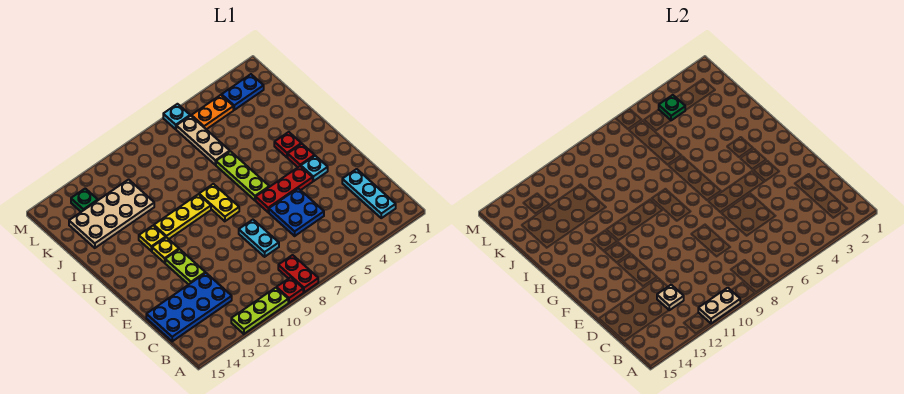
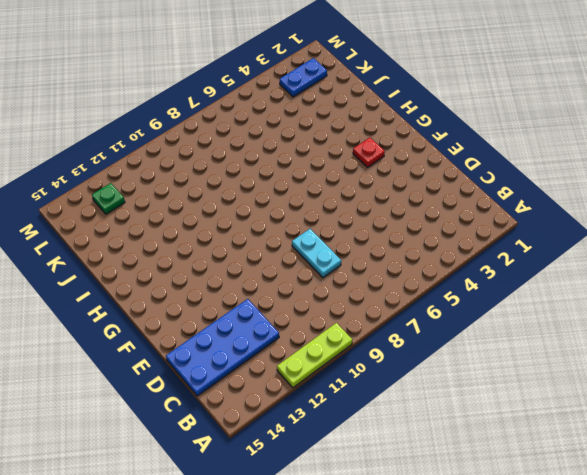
none -> red plate A8:B8 level 1
none -> red plate A9 level 1
none -> cyan plate B2:D2 level 1

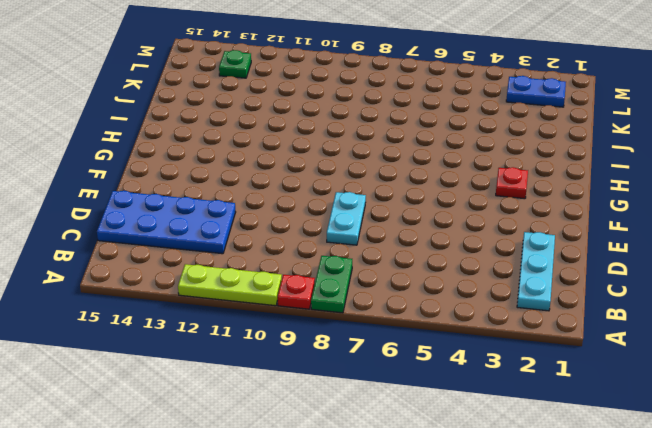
green plate A8:B8 level 1 -> red plate A8:B8 level 1
none -> blue plate D5:E6 level 1
none -> lime plate E12:F12 level 1
none -> cyan plate F3 level 1

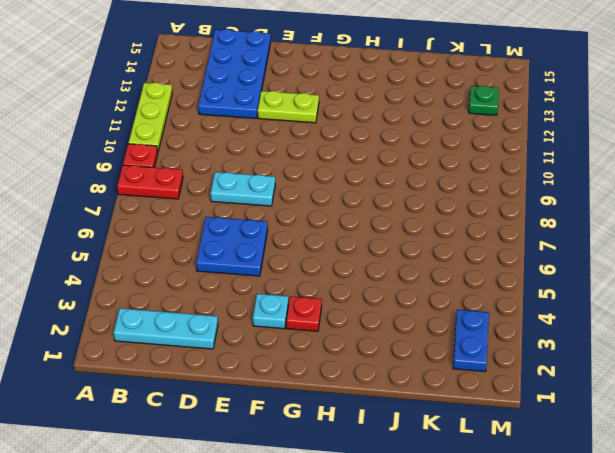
none -> red plate F4:F6 level 1
none -> lime plate G6:I6 level 1
none -> yellow plate G8:H8 level 1

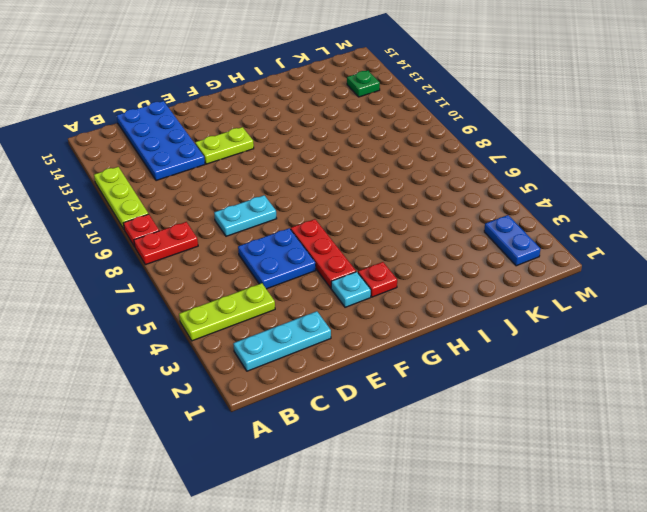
lime plate A4:C4 level 1 -> lime plate G6:I6 level 1
none -> yellow plate G8:H8 level 1
none -> yellow plate G12 level 1
none -> red plate H3 level 1

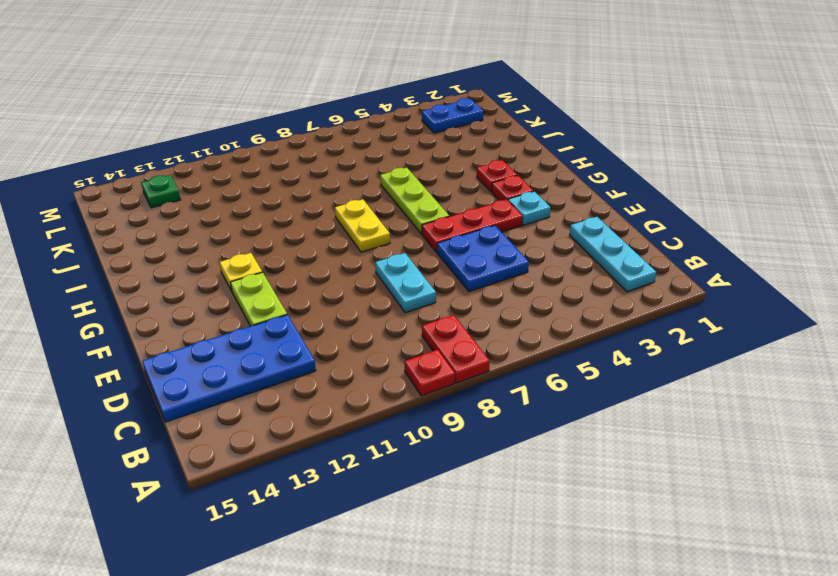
none -> lime plate A10:A12 level 1
none -> yellow plate H9:H11 level 1
none -> yellow plate H12 level 1

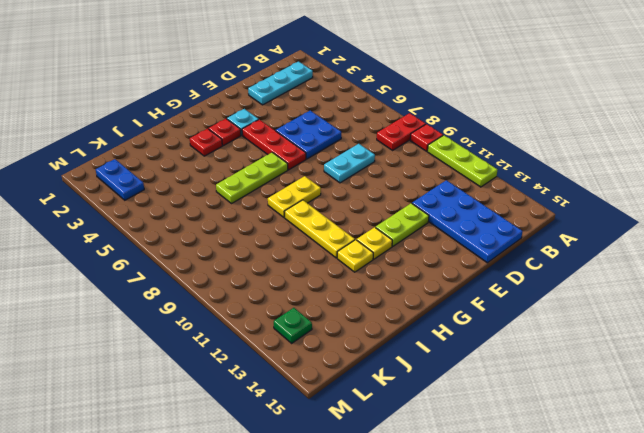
none -> tan plate J6:L6 level 1
none -> tan plate J11:K14 level 1
none -> orange plate L4:L5 level 1

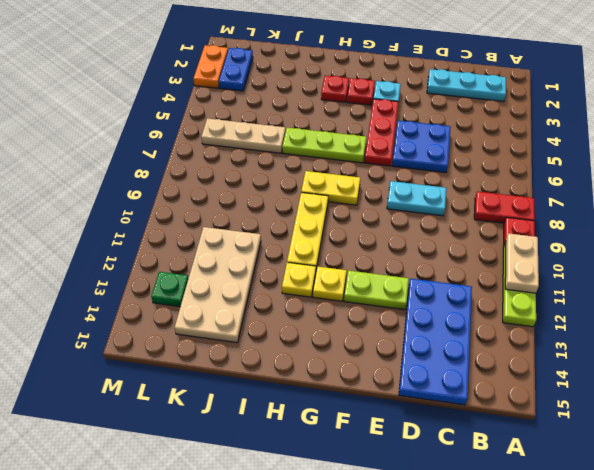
orange plate M2:M3 level 1 -> orange plate L4:L5 level 1
none -> cyan plate M6 level 1
none -> tan plate C12 level 2
none -> green plate L4 level 2

